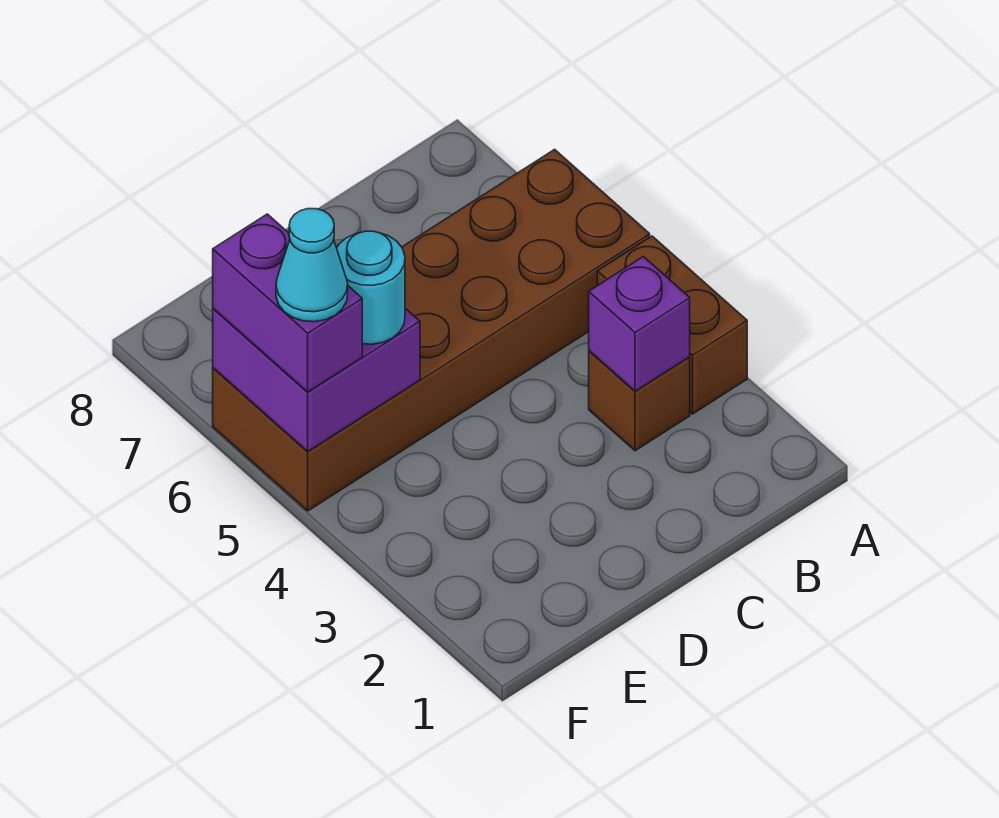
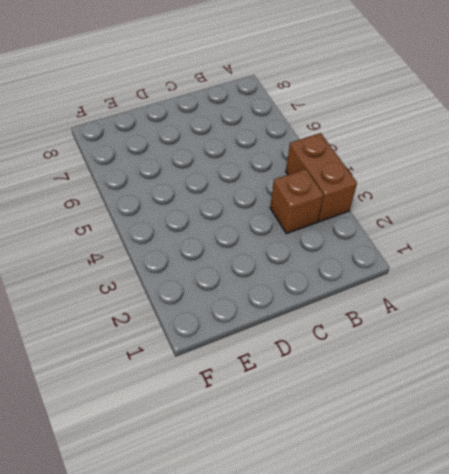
none -> brown brick A5:F6 level 1
none -> purple brick B3 level 2

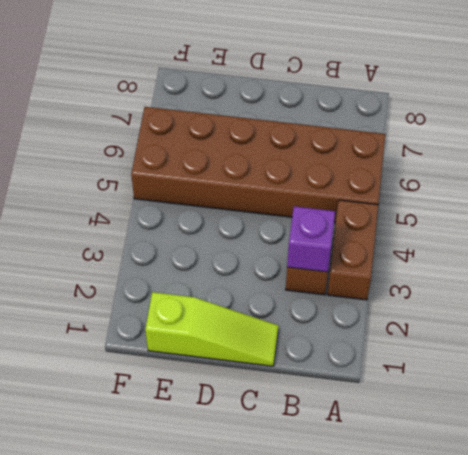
lime slope C1:E1 level 1 top E -> none
none -> purple brick E5:F6 level 2
none -> cyan round brick E5 level 3

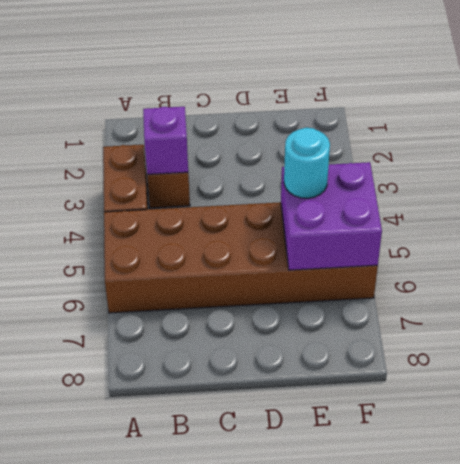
none -> purple brick F5:F6 level 3
none -> cyan cone F5 level 4

